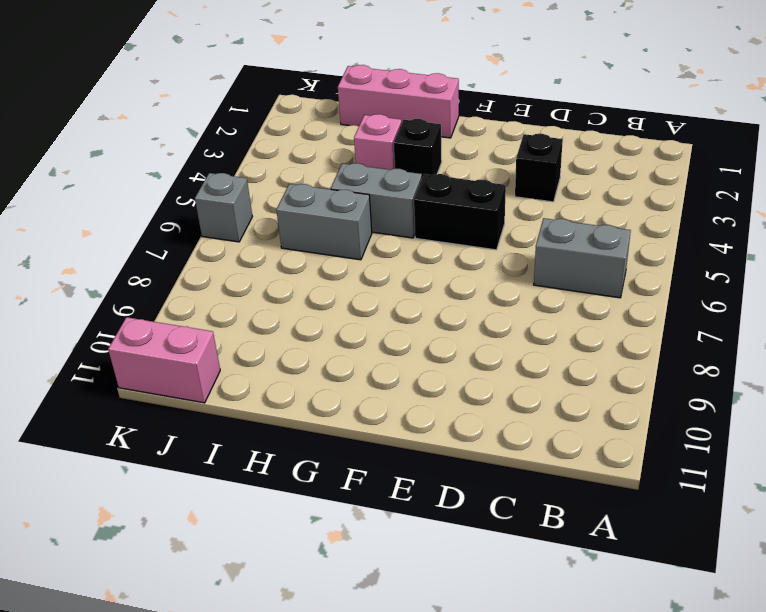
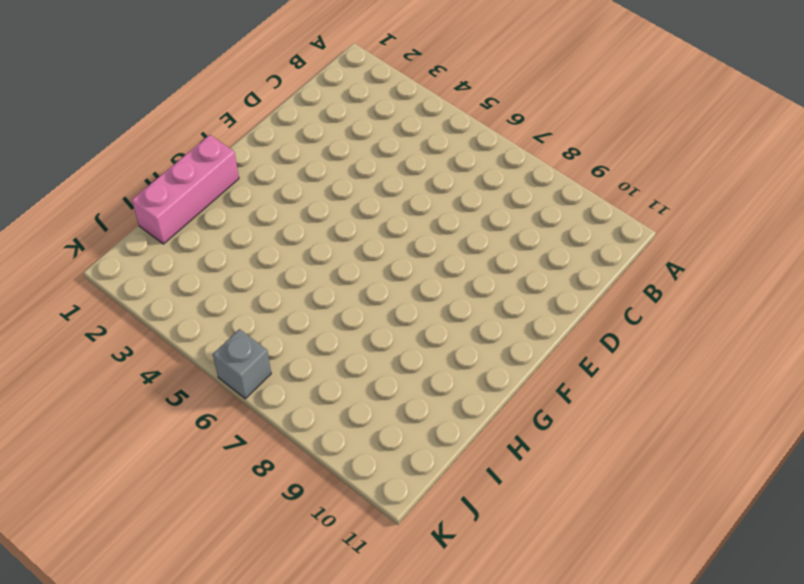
none -> grey brick B6:C6 level 1
none -> black brick D3 level 1

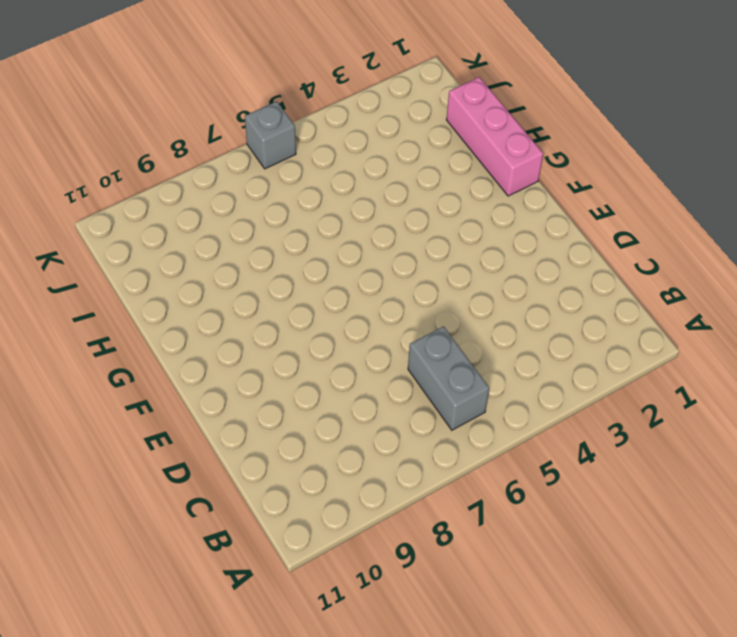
none -> black brick D3 level 1
none -> black brick E5:F5 level 1

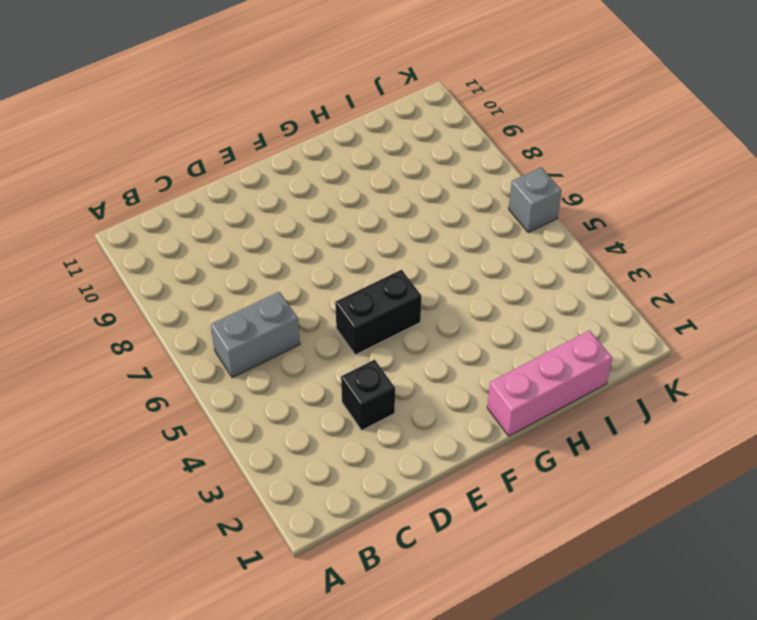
none -> black brick G3 level 1
none -> grey brick G5:H5 level 1

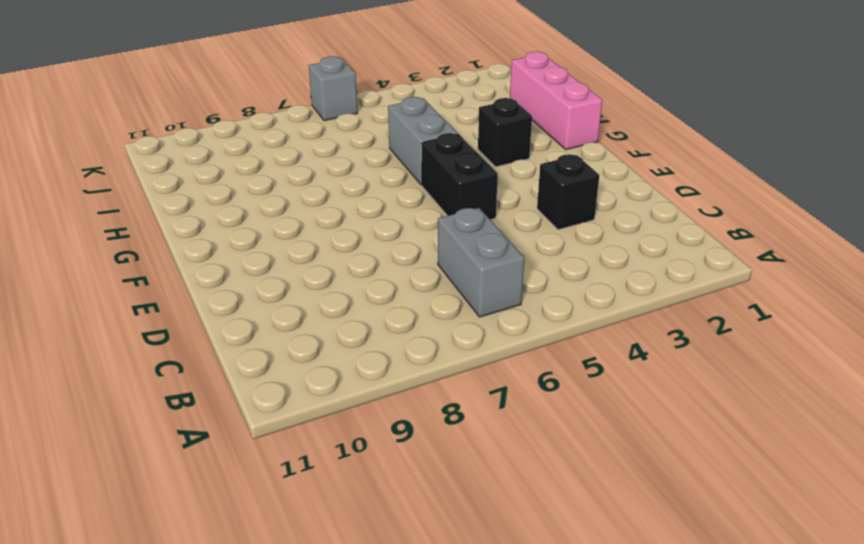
none -> pink brick H3 level 1
none -> grey brick H6:I6 level 1

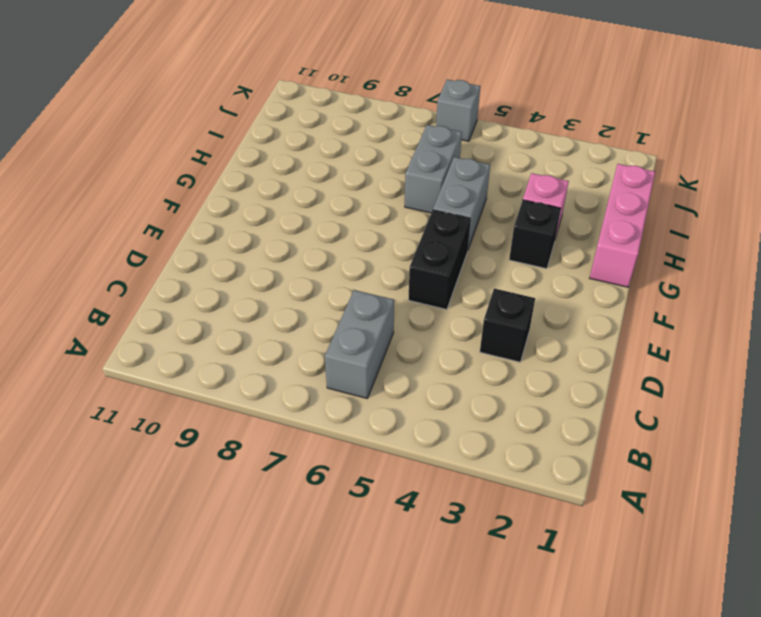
none -> pink brick J11:K11 level 1

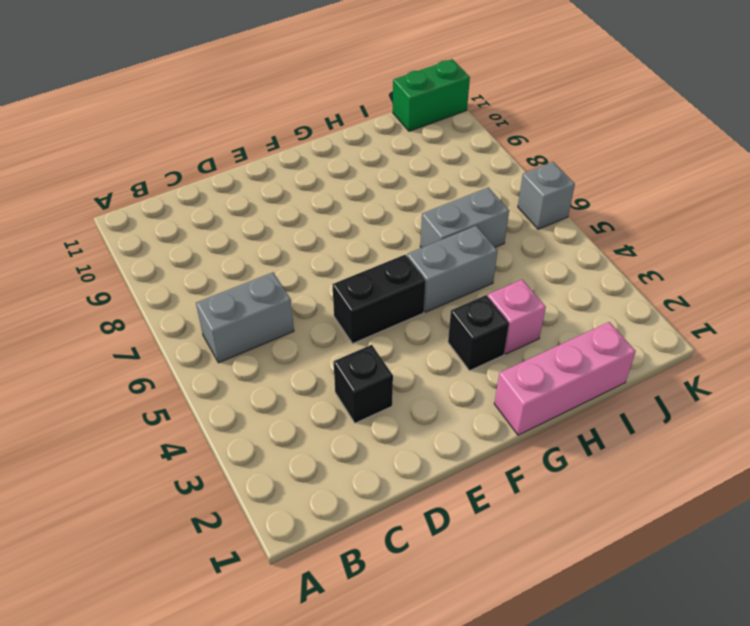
green brick J11:K11 level 1 -> pink brick J11:K11 level 1

